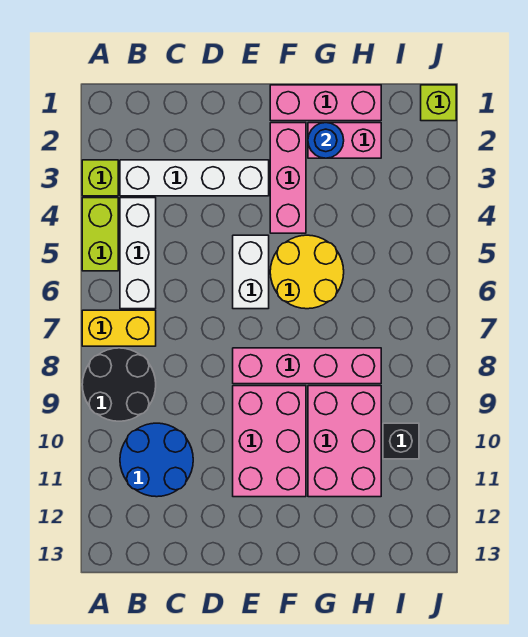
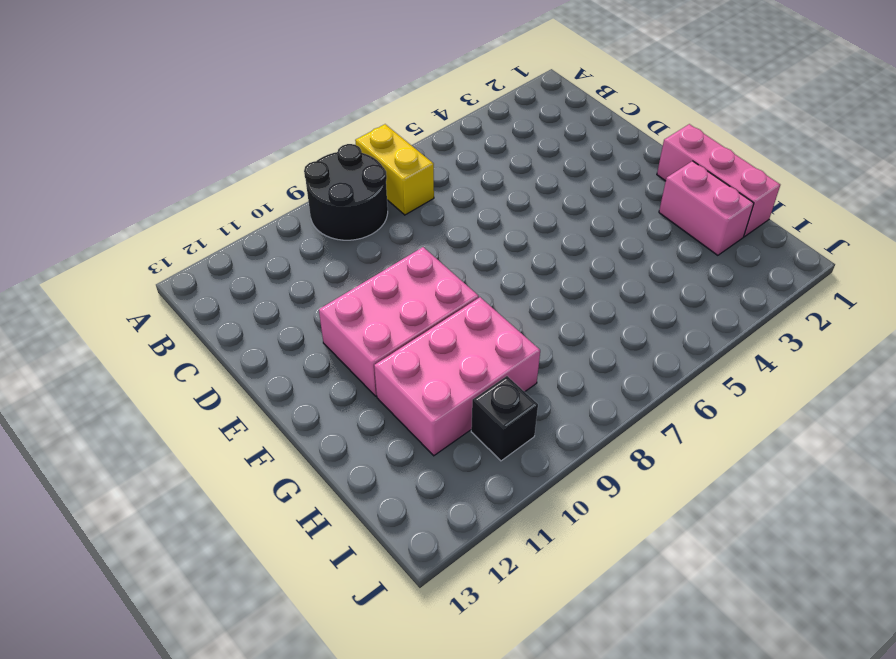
none -> lime brick A3 level 1
none -> lime brick A4:A5 level 1
none -> white brick B3:E3 level 1

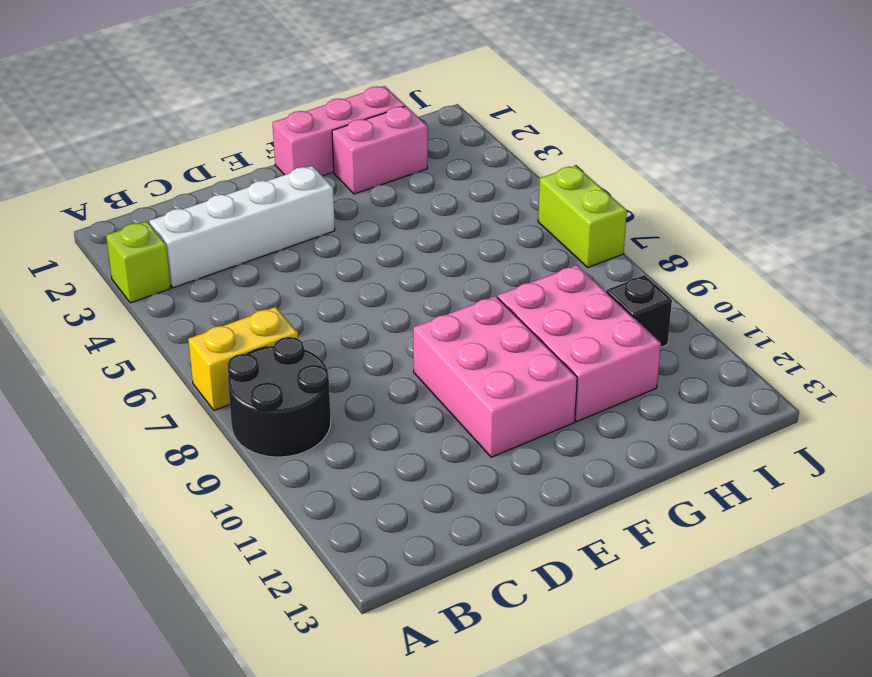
lime brick J6:J7 level 1 -> lime brick A4:A5 level 1
none -> white brick B4:B6 level 1
none -> blue round brick B10:C11 level 1
none -> white brick E5:E6 level 1

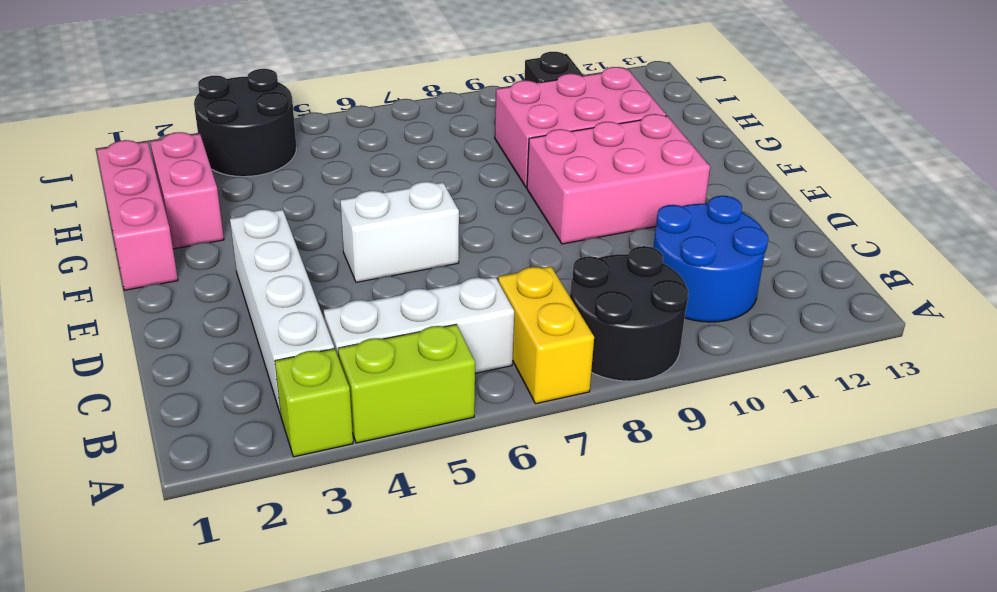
black round brick I3:J4 level 1 -> none
none -> pink brick E8:H8 level 1
none -> pink brick F2:F4 level 1
none -> yellow round brick F5:G6 level 1

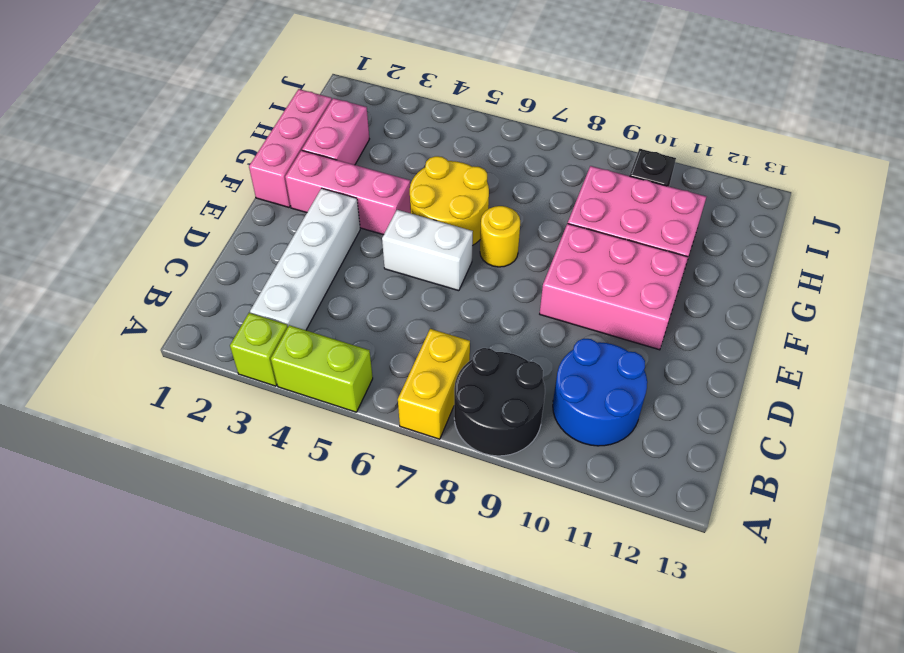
yellow round brick F7 level 1 -> none
none -> white brick B4:B6 level 1
none -> pink brick E8:H8 level 1
none -> lime brick J1 level 1

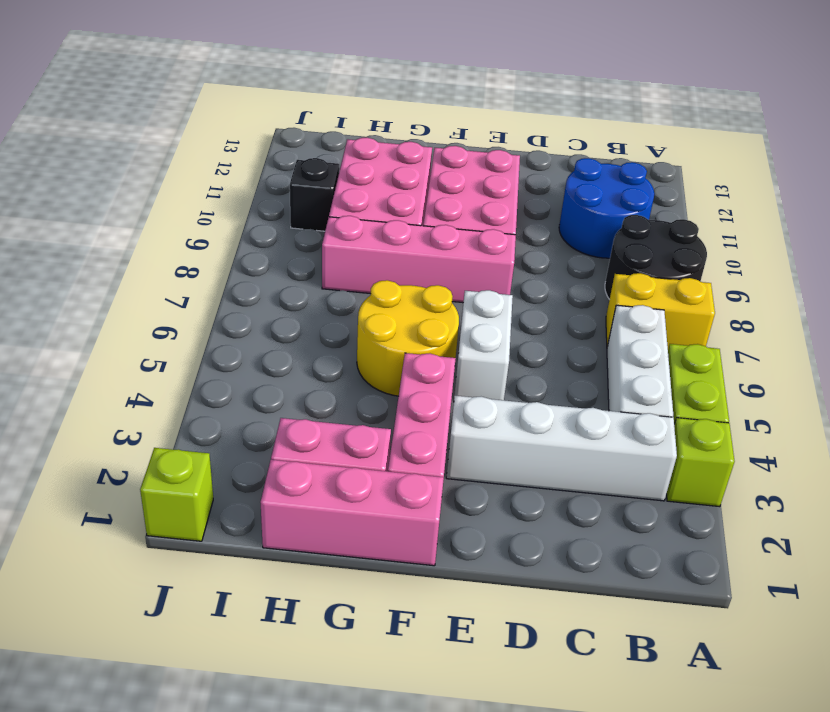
none -> blue round brick G2 level 2

